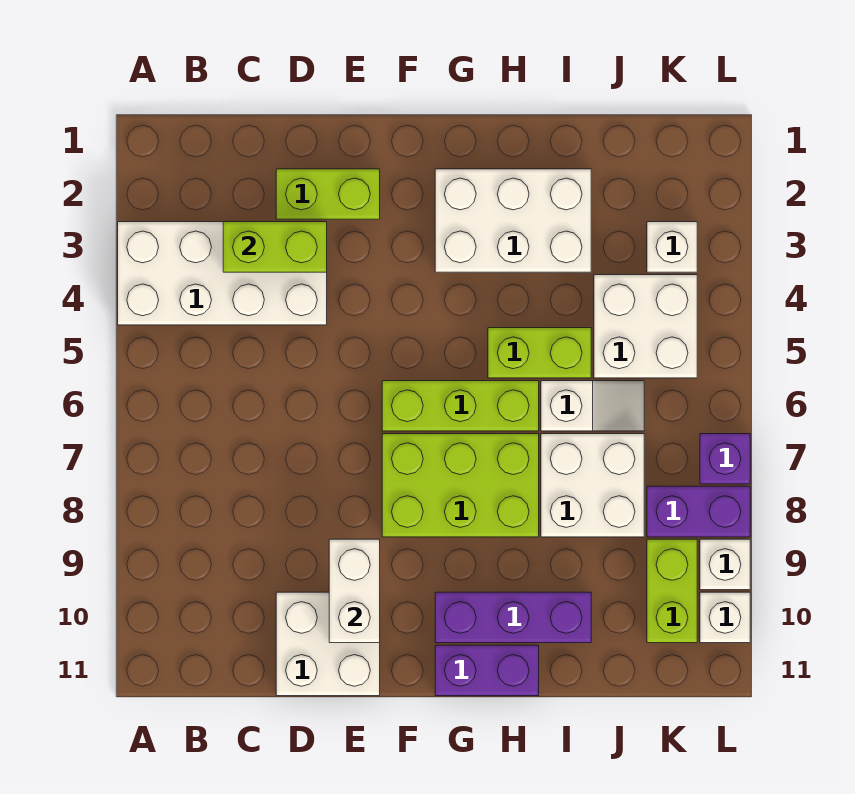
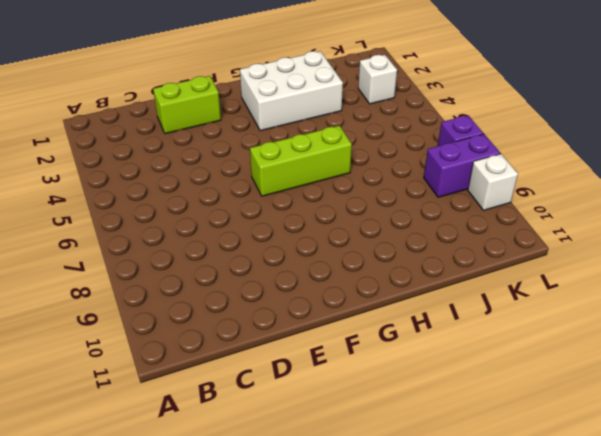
none -> white brick A3:D4 level 1
none -> white brick D10:E11 level 1
none -> lime brick F7:H8 level 1

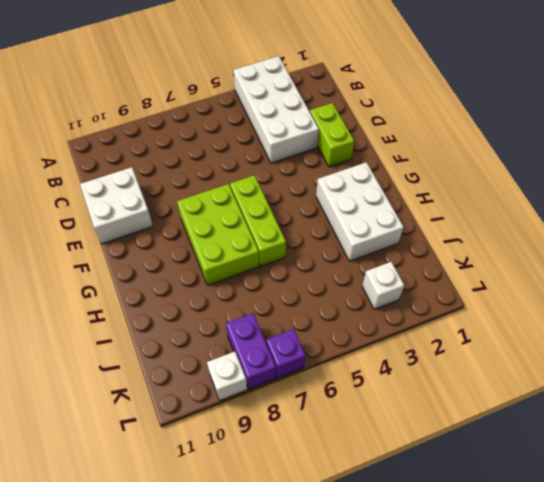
none -> purple brick G10:I10 level 1
none -> purple brick G11:H11 level 1
none -> lime brick H5:I5 level 1

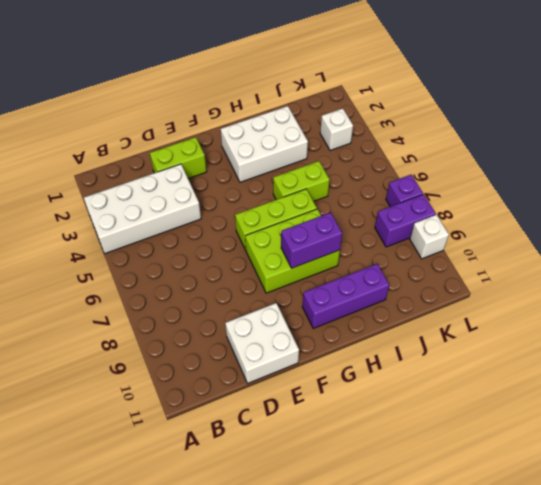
purple brick G8:H8 level 2 -> purple brick G11:H11 level 1
none -> white slope I6:J6 level 1 top I
none -> white brick I7:J8 level 1
none -> white brick J4:K5 level 1

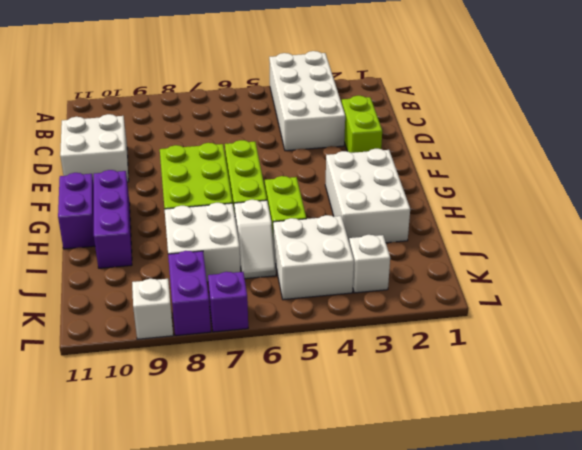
none -> lime brick K9:K10 level 1
none -> white brick L10 level 1
none -> lime brick C3:D3 level 2

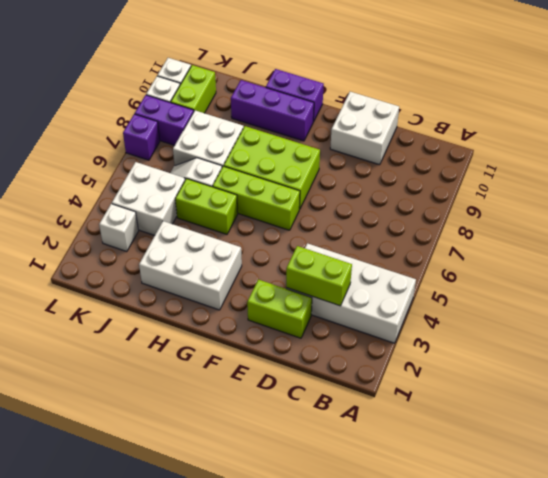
none -> white brick E9:E10 level 2

